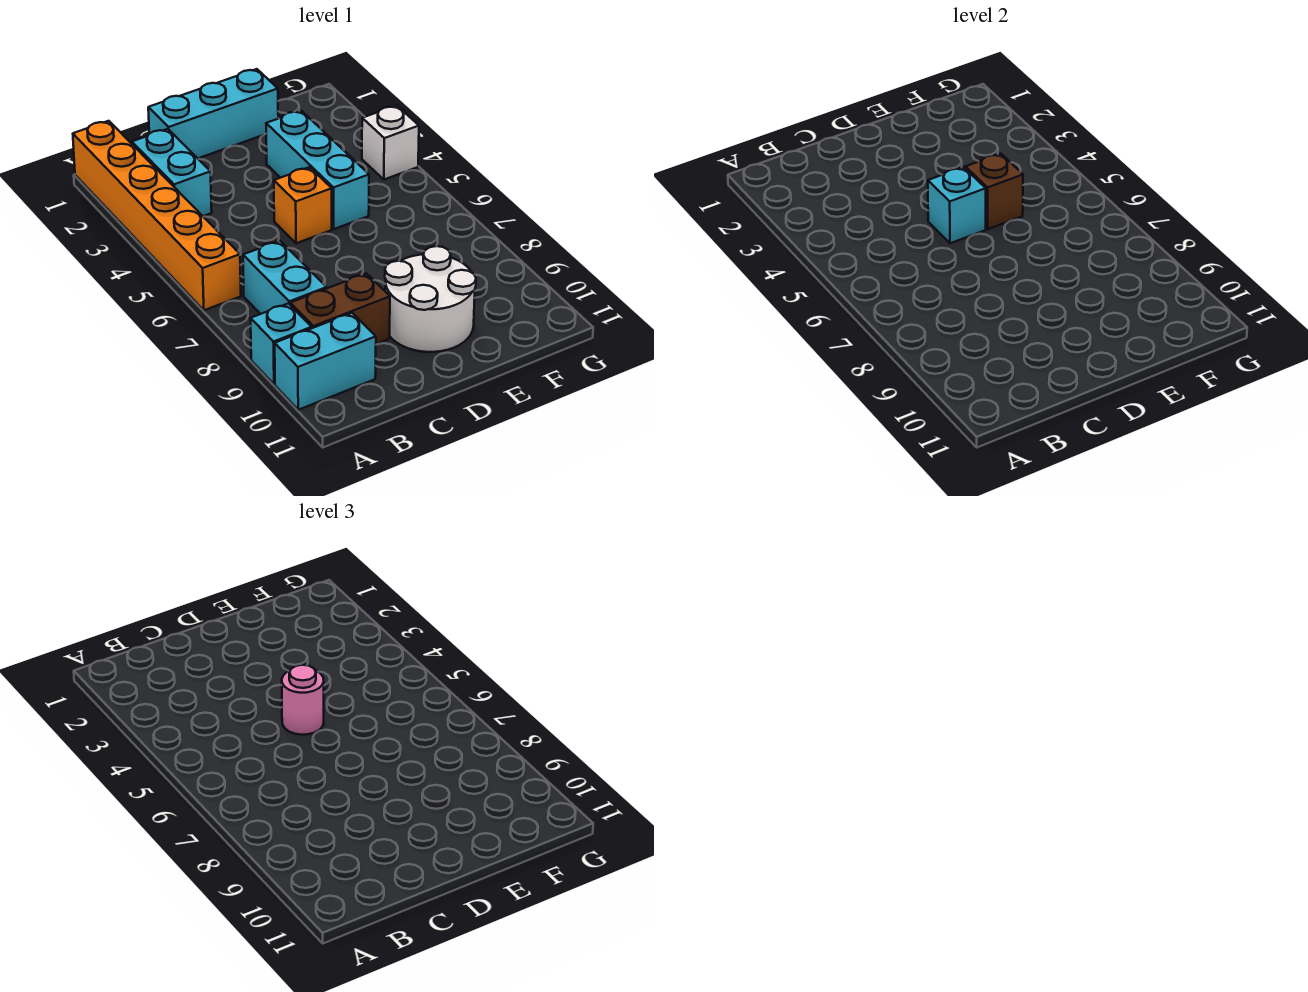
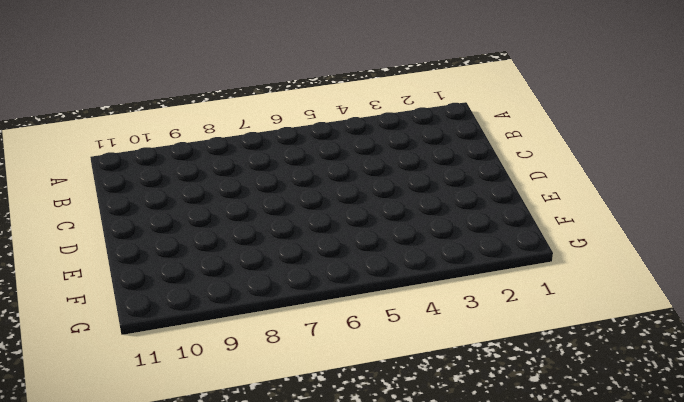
none -> orange brick A1:A6 level 1
none -> cyan brick A9 level 1
none -> cyan brick A10:B10 level 1

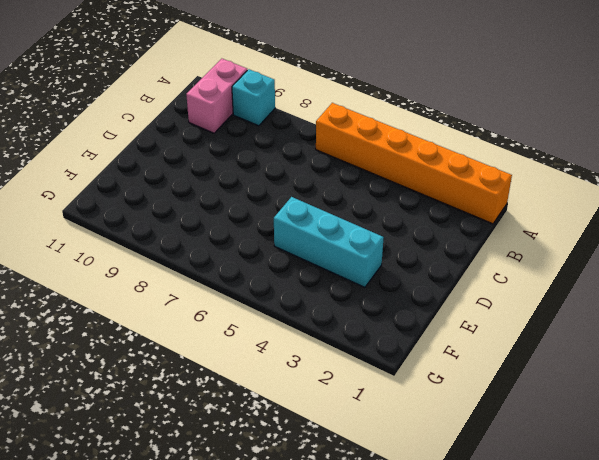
pink brick A10:B10 level 1 -> cyan brick A10:B10 level 1
none -> cyan brick B2:B3 level 1
none -> cyan brick B7:B8 level 1
none -> brown brick B9:C9 level 1

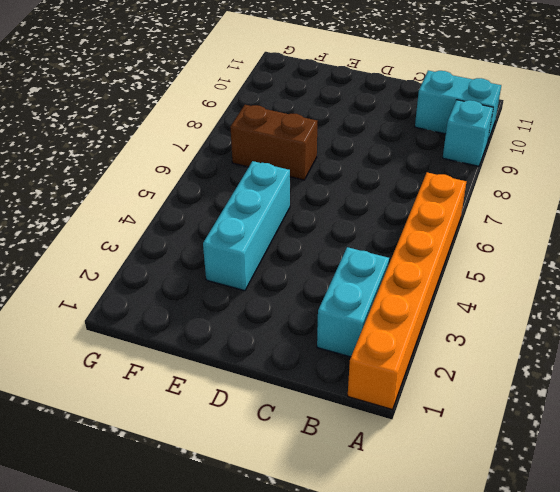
brown brick E7:F7 level 1 -> brown brick B9:C9 level 1
none -> cyan brick B7:B8 level 1
none -> cyan brick C1:E1 level 1
none -> orange brick D5 level 1

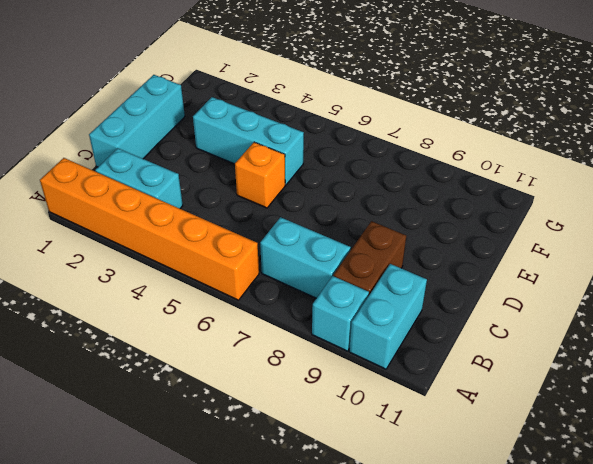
none -> white round brick D9:E10 level 1
none -> white brick G4 level 1
none -> cyan brick D5 level 2

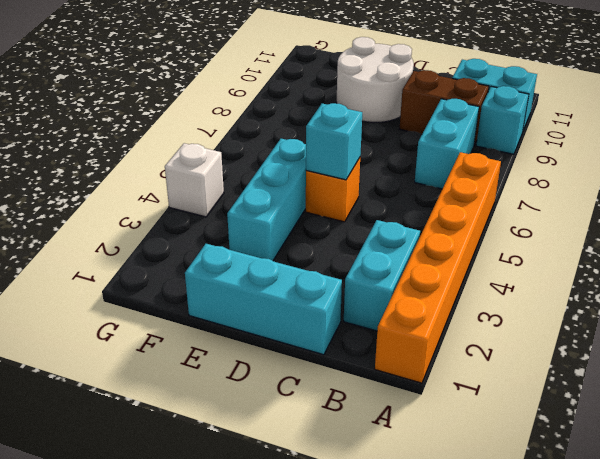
none -> brown brick E5 level 2
none -> pink round brick D5 level 3

